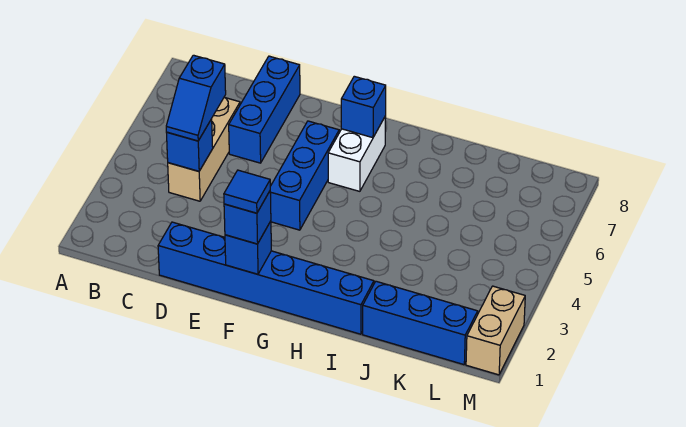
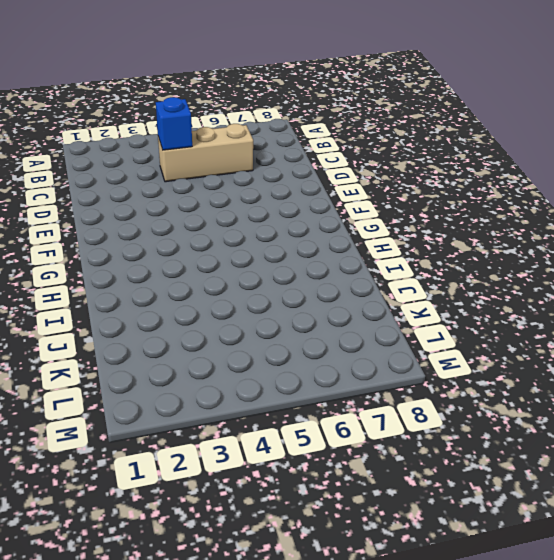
none -> blue brick D1:I1 level 1
none -> blue brick D6:D8 level 1
none -> blue brick F4:F6 level 1

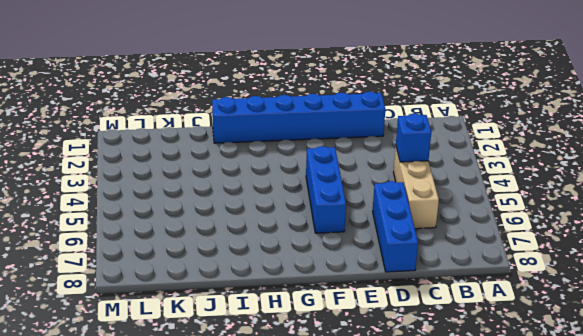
none -> white brick G6:G7 level 1
none -> blue brick J1:L1 level 1
none -> tan brick M1:M2 level 1

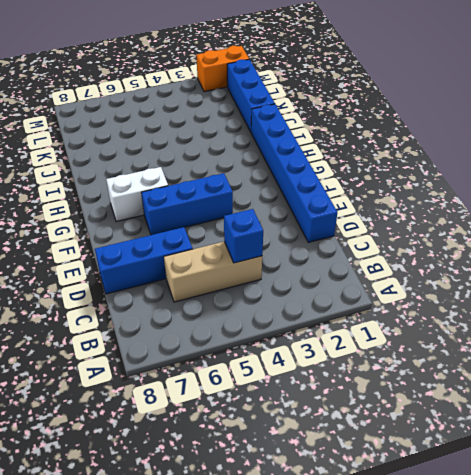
orange brick M1:M2 level 1 -> tan brick M1:M2 level 1
none -> blue brick F1 level 2
none -> blue brick G7 level 2
none -> blue slope C4:C5 level 3 top 5

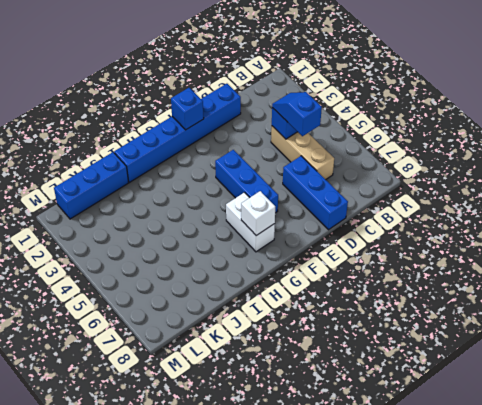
white brick G7 level 2 -> blue brick G7 level 2
none -> tan brick M1:M2 level 1
none -> blue brick F1 level 3
none -> blue tile F1 level 4

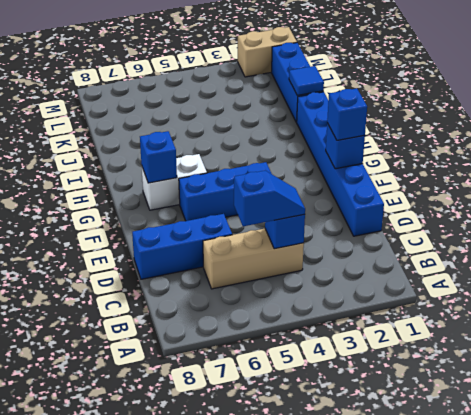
blue tile J1 level 2 -> blue tile F1 level 4

